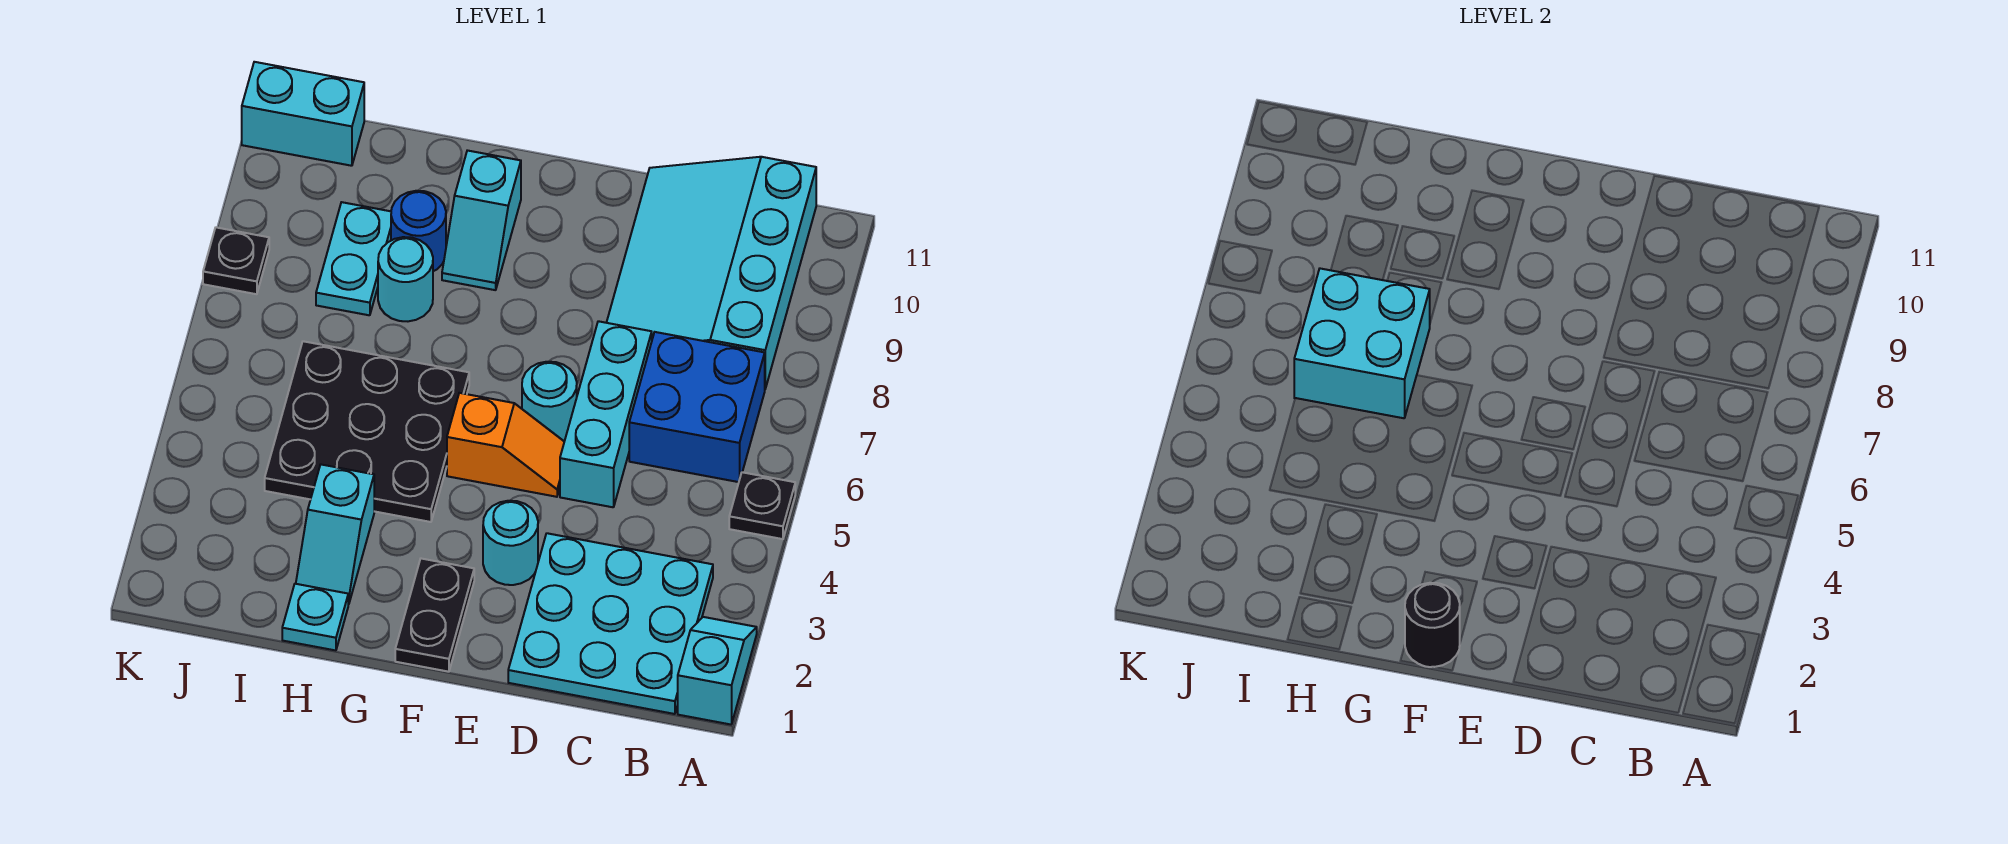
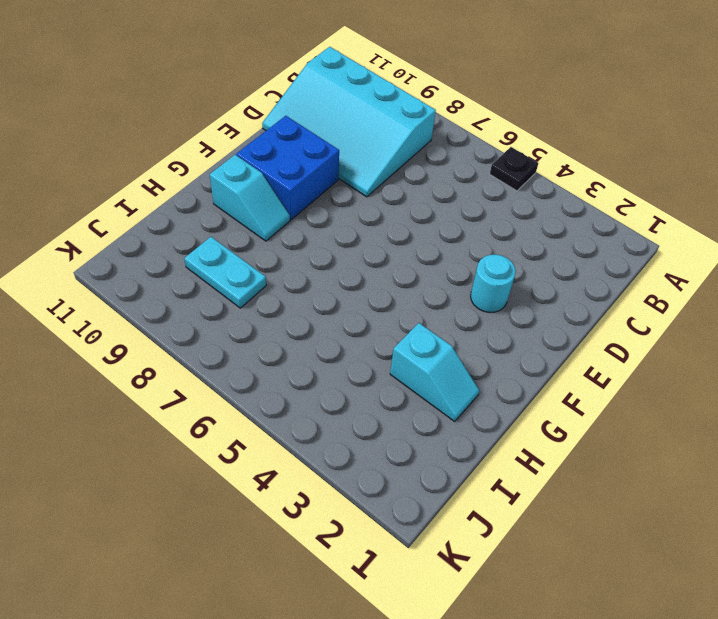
blue brick E9:F10 level 1 -> blue brick B6:C7 level 1
none -> cyan slope A1:A2 level 1 top 1
none -> cyan plate B1:D3 level 1
none -> cyan brick D5:D7 level 1

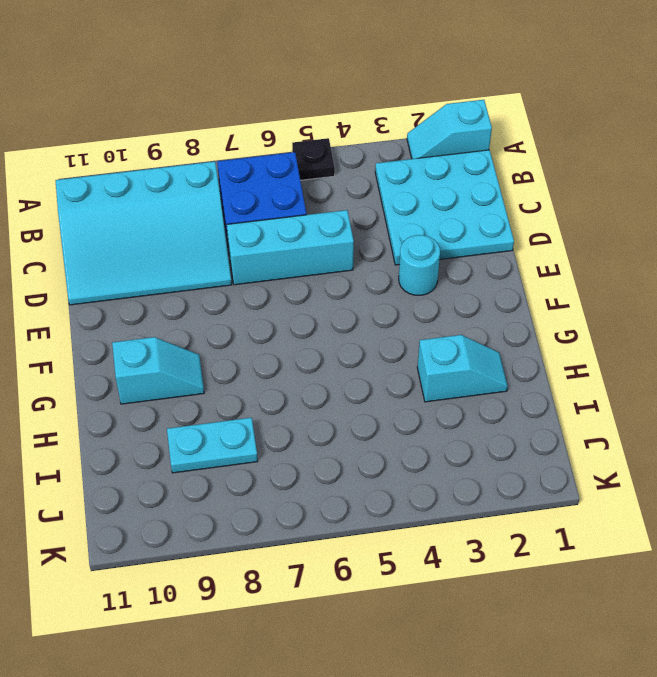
none -> orange slope E5:F5 level 1 top F
none -> cyan round brick E6 level 1
none -> black plate F1:F2 level 1

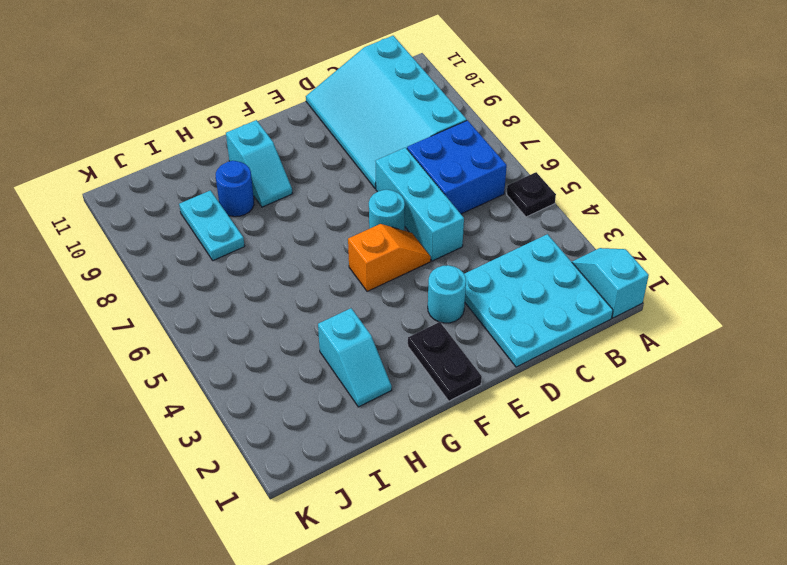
none -> black plate G4:I6 level 1
none -> cyan plate H1 level 1
none -> cyan round brick H8 level 1

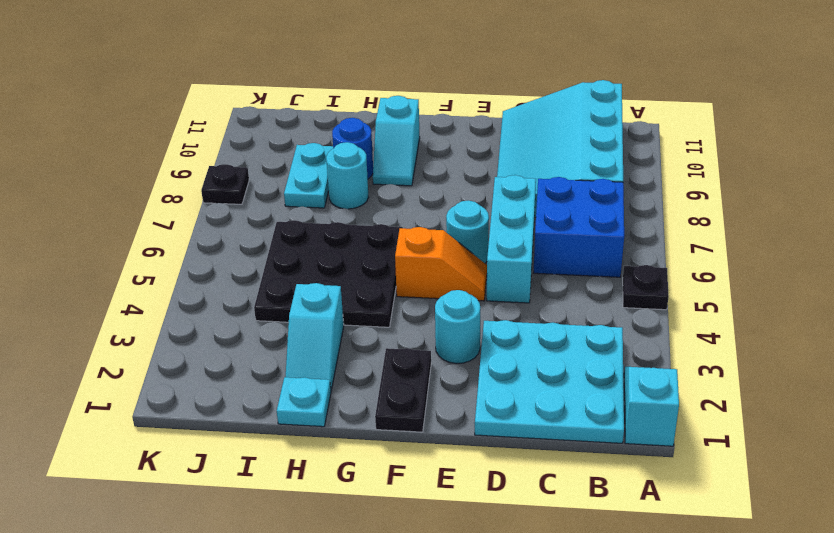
none -> cyan brick J11:K11 level 1
none -> black round brick F1 level 2
none -> cyan brick H6:I7 level 2

